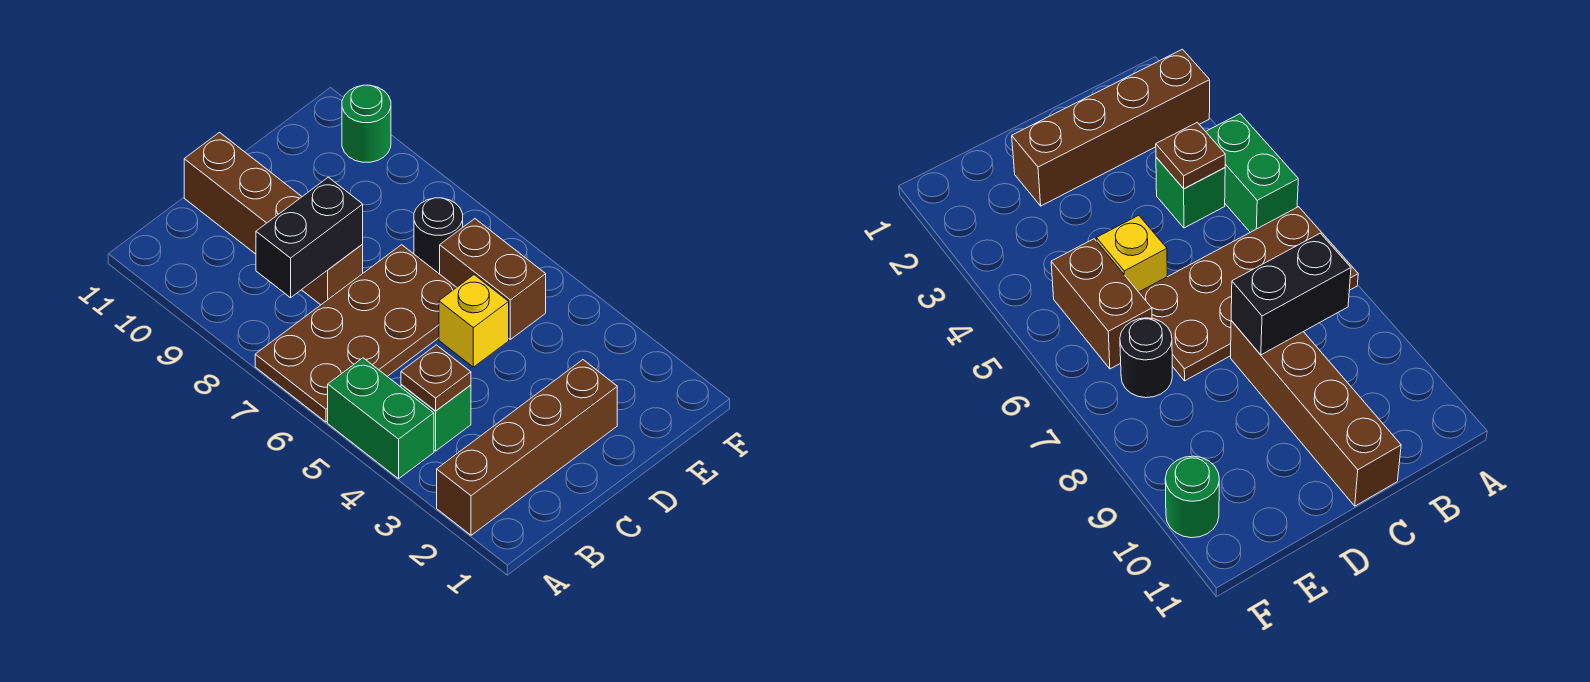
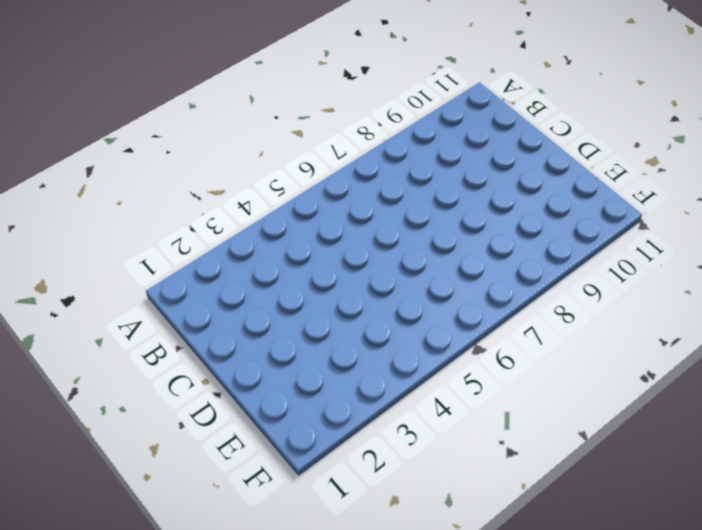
none -> brown brick A2:D2 level 1
none -> green brick A4:A5 level 1

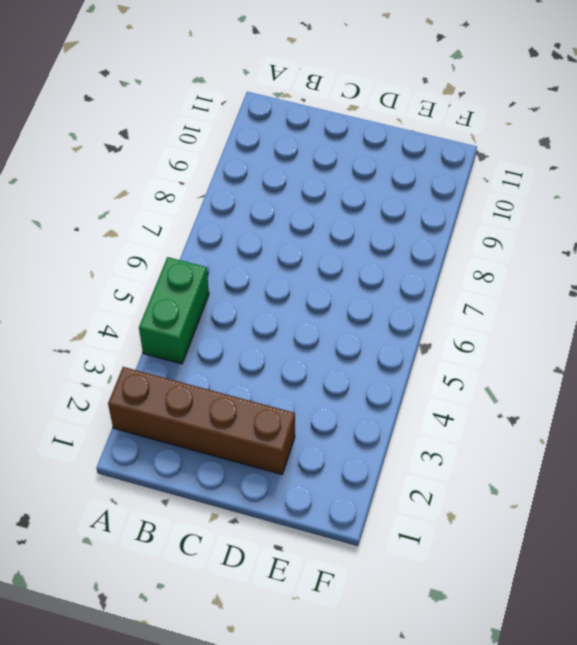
none -> brown plate A6:D7 level 1
none -> green brick B4 level 1

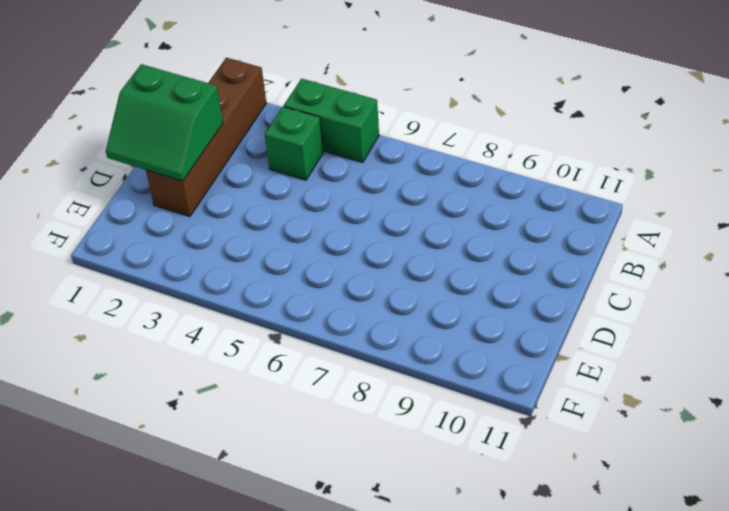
green slope C1:D2 level 2 top C -> none
none -> brown plate A6:D7 level 1
none -> brown brick C8:C11 level 1

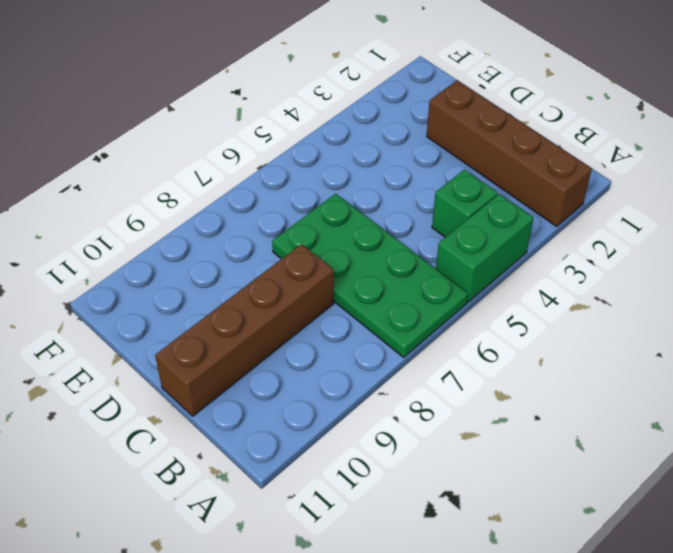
green plate A6:D7 level 1 -> brown plate A6:D7 level 1
none -> yellow brick D5 level 1
none -> brown brick E5:E6 level 1

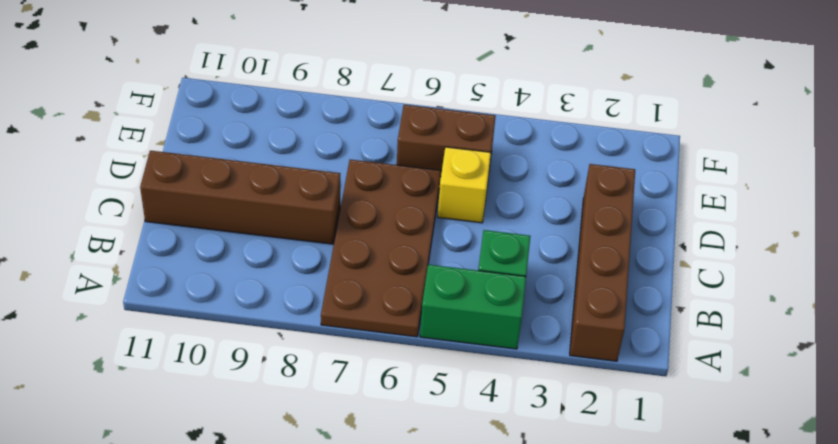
none -> black round brick E7 level 1
none -> green round brick F10 level 1

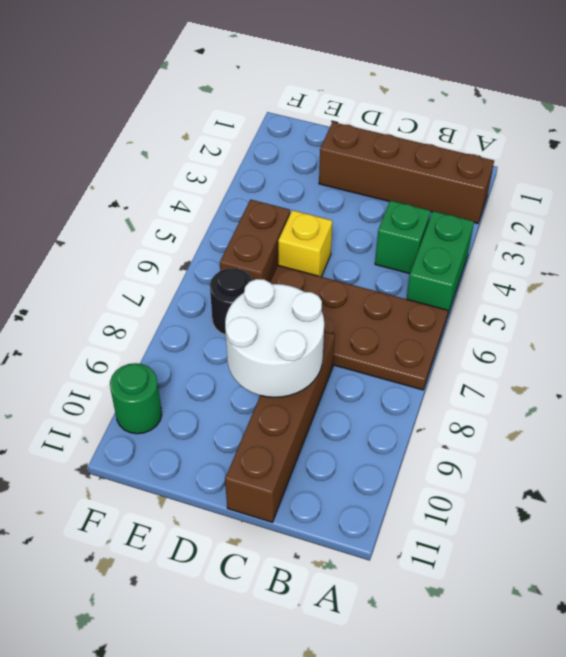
white round brick C8:D9 level 2 -> black brick B8:C8 level 2
none -> brown plate B4 level 2

